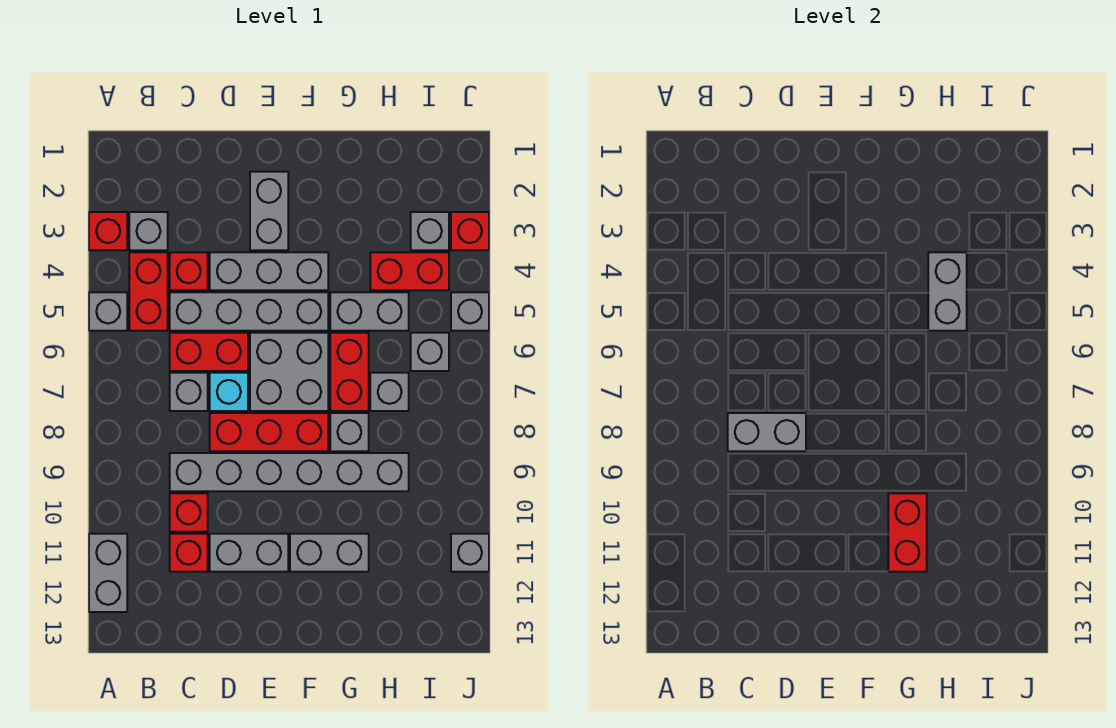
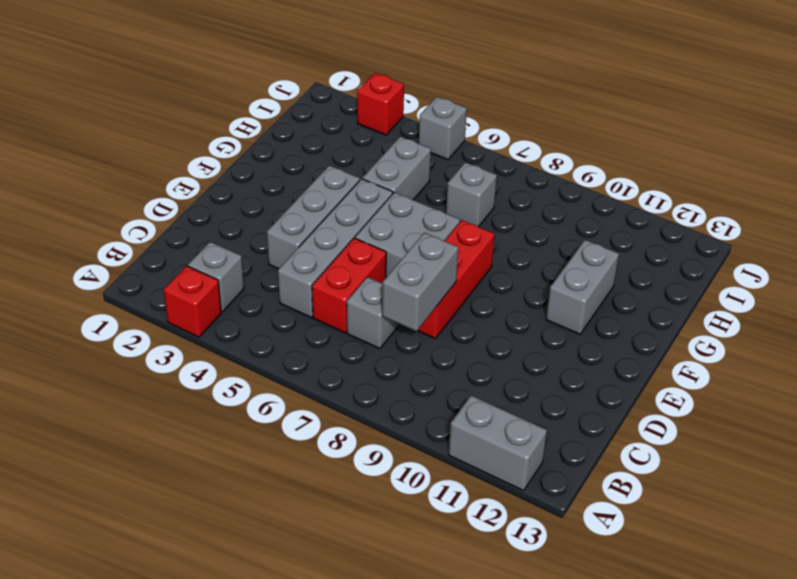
none -> grey brick A5 level 1
none -> red brick B4:B5 level 1
none -> red brick C4 level 1
none -> grey brick C9:H9 level 1

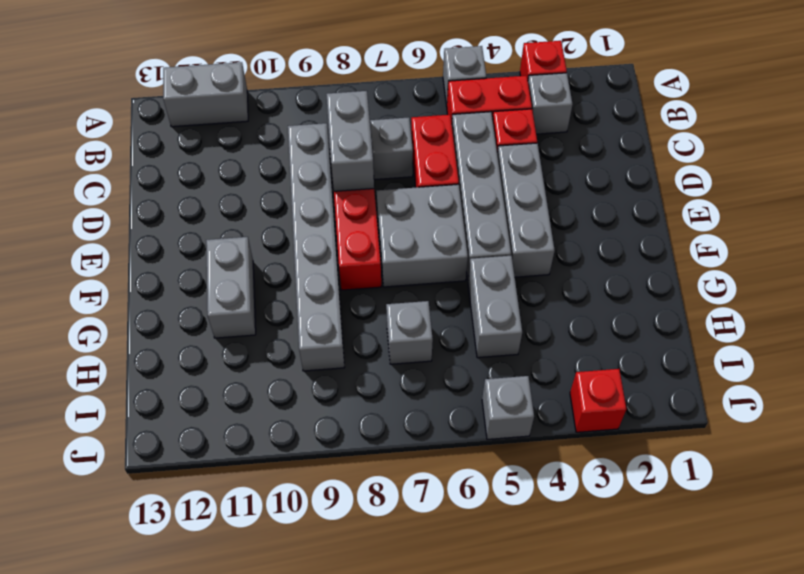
none -> red brick C10 level 1
none -> red brick C11 level 1
none -> cyan brick D7 level 1
none -> grey brick D11:E11 level 1

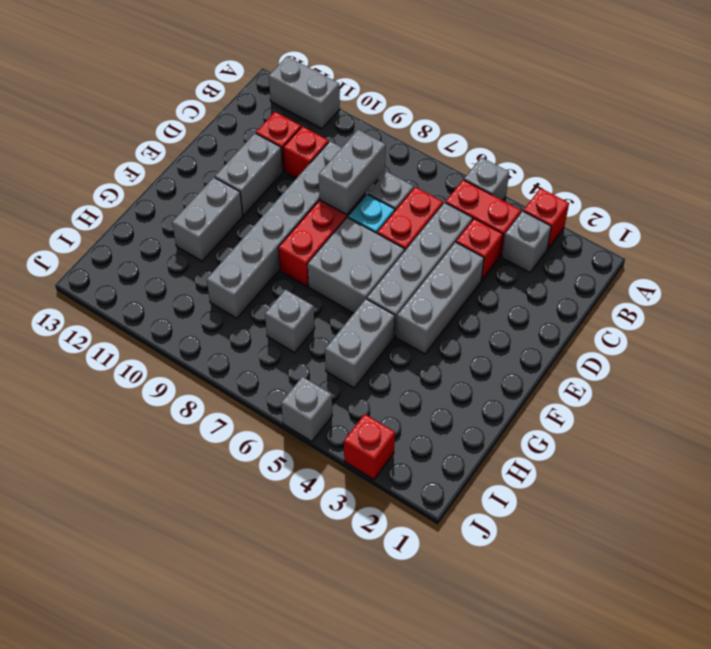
none -> grey brick E2:E3 level 1
none -> red brick G6:G7 level 1
none -> grey brick G8 level 1
none -> red brick H4:I4 level 1

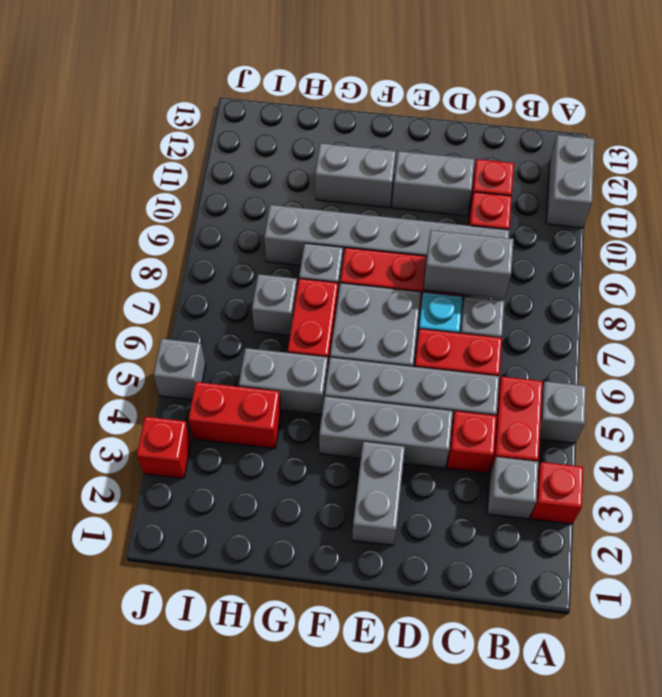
none -> grey brick I3 level 1
none -> grey brick I6 level 1
none -> grey brick J11 level 1
none -> red brick G10:G11 level 2

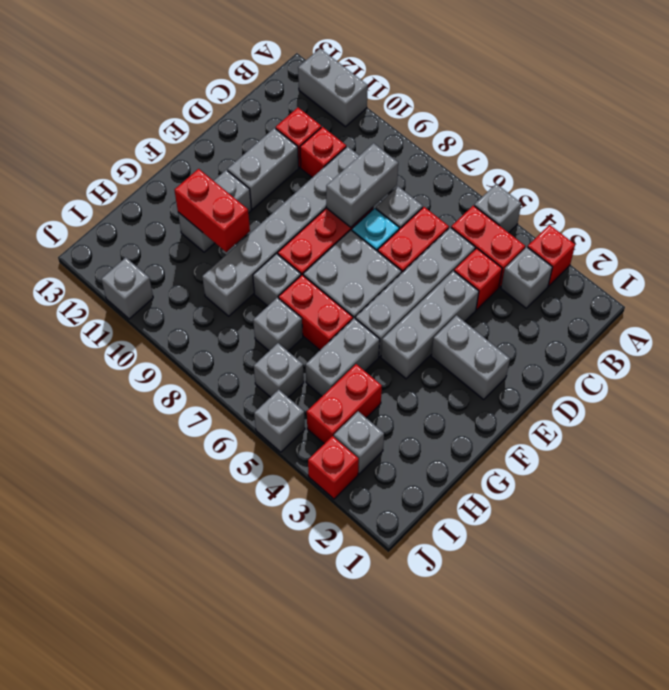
none -> grey brick H4:H5 level 2

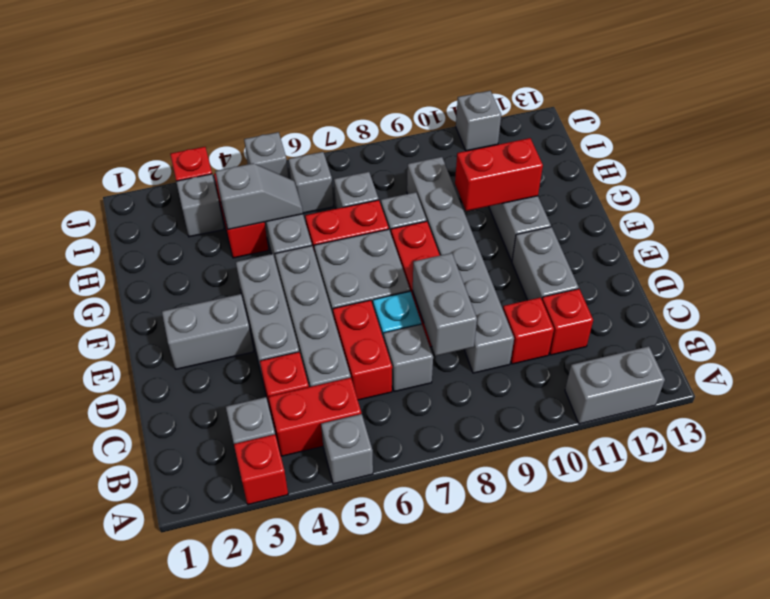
grey slope H4:H5 level 2 top 4 -> grey brick H4:H5 level 2

